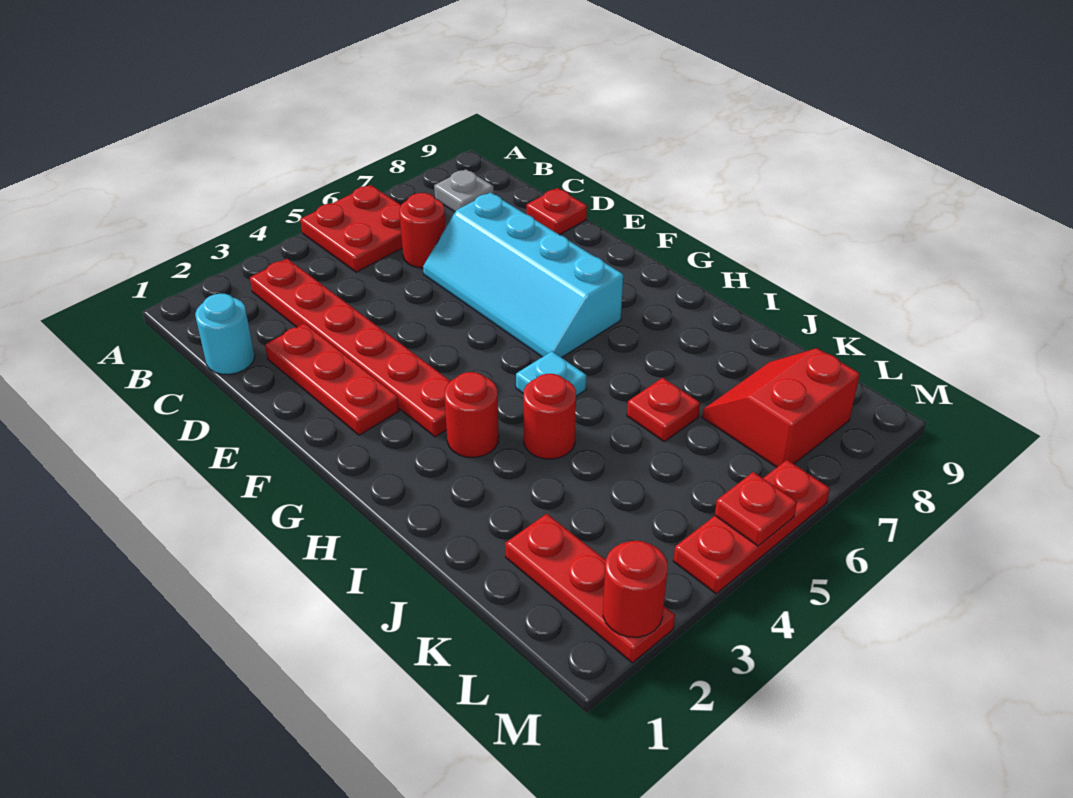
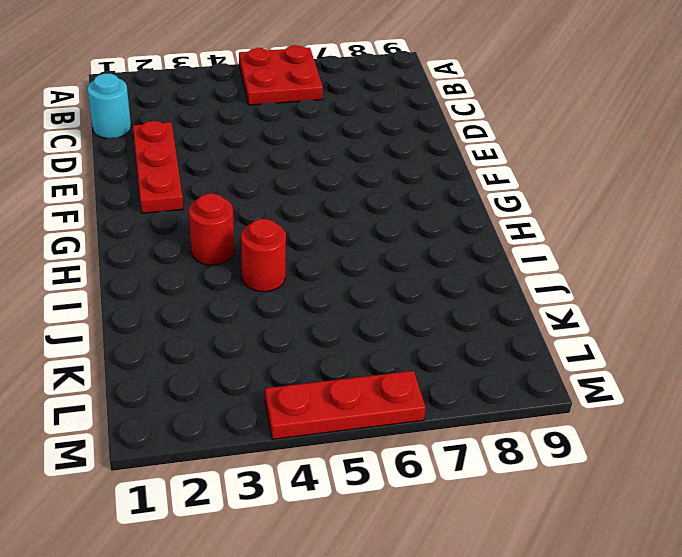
none -> red plate B3:G3 level 1
none -> grey plate B8 level 1
none -> red round brick C6 level 1

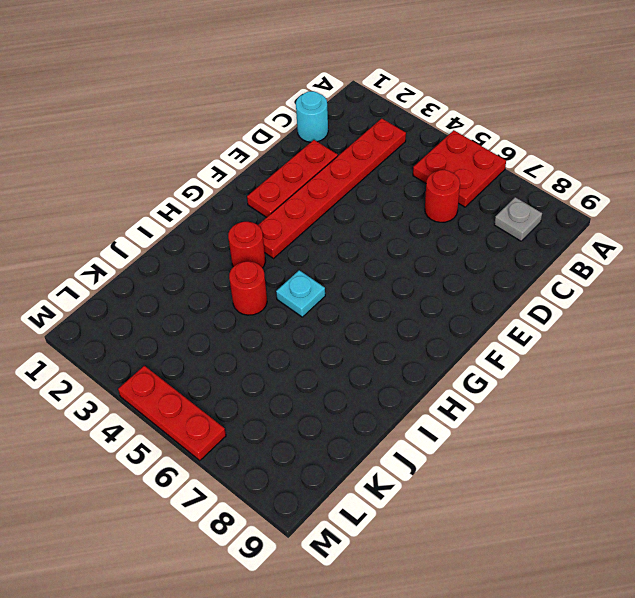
none -> cyan slope D6:G7 level 1 top 7
none -> red plate D9 level 1
none -> red plate J6 level 1

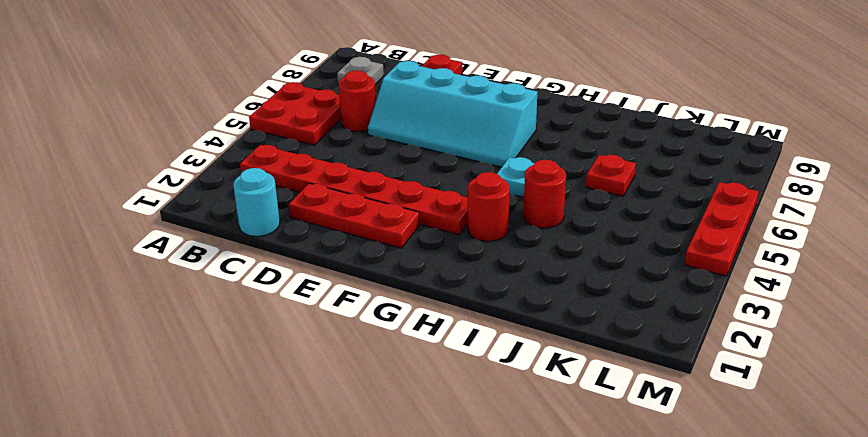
none -> red plate K2:M2 level 1
none -> red slope K7:L8 level 1 top L
none -> red round brick M2 level 2

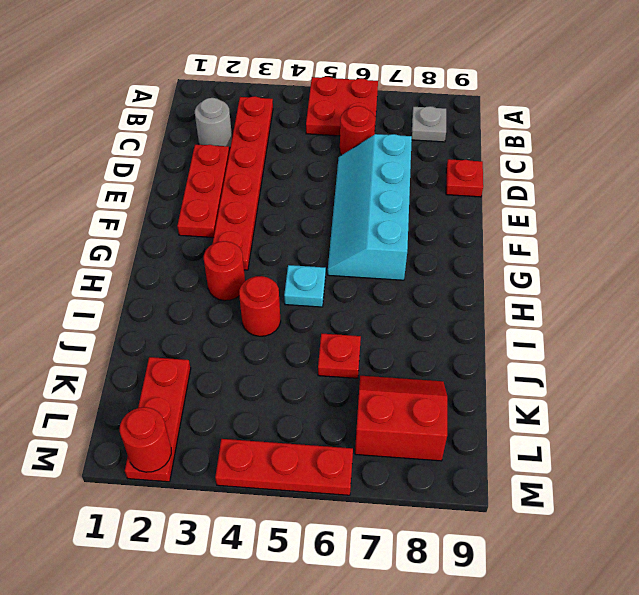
grey round brick C2 level 1 -> none
none -> cyan round brick C1 level 1
none -> red plate M5 level 2

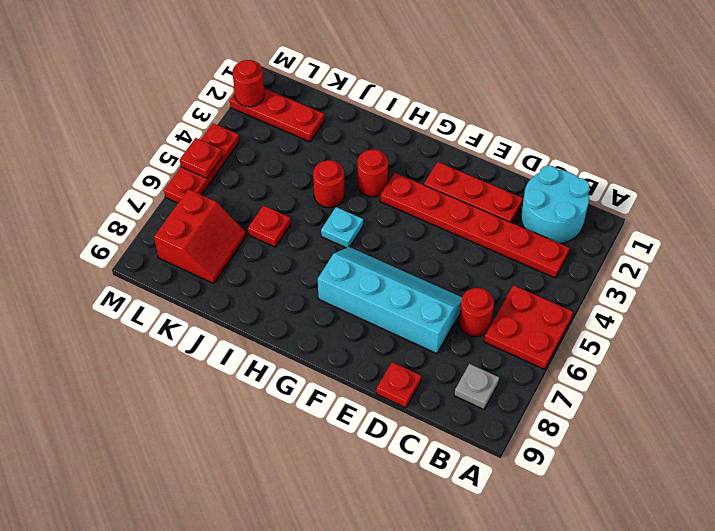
cyan round brick B1:C2 level 1 -> cyan round brick C1 level 1

